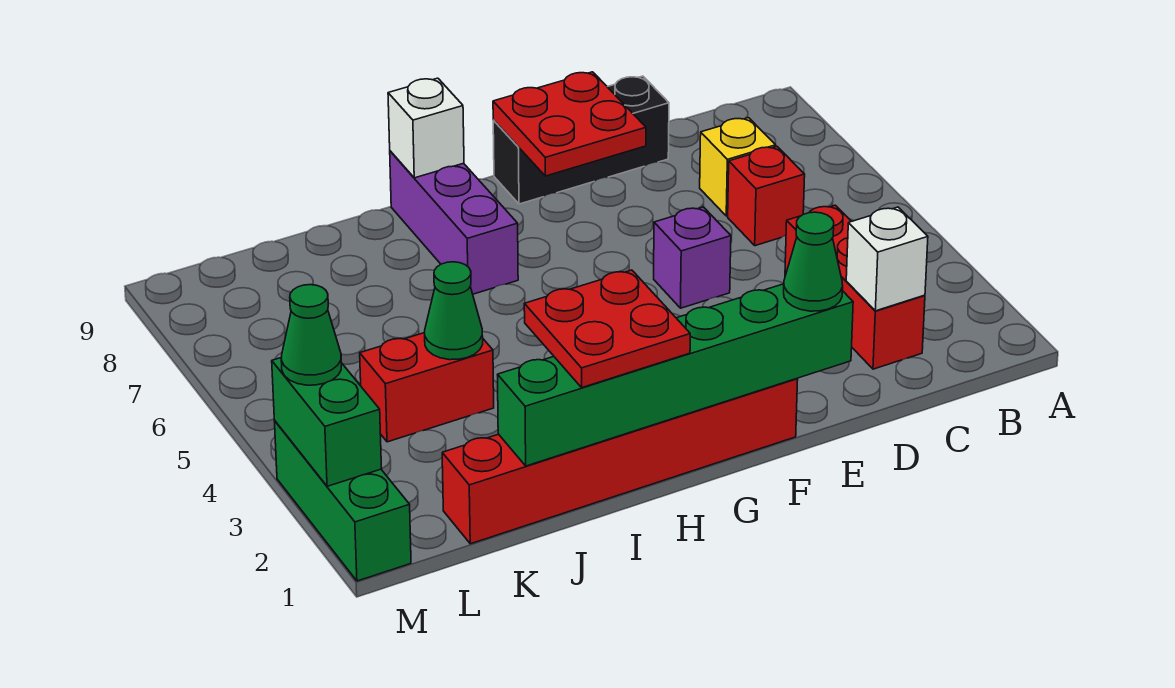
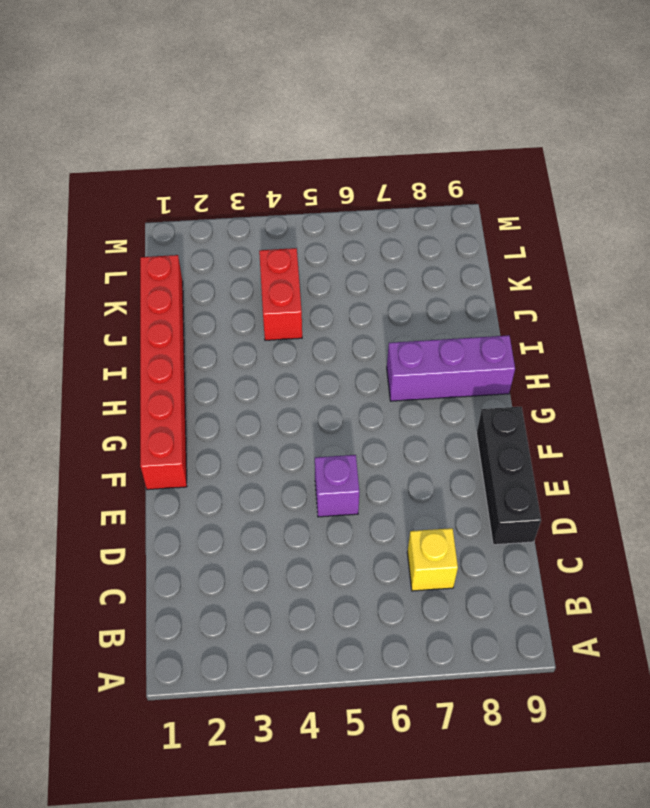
none -> red brick C2:C4 level 1
none -> red brick C6 level 1
none -> green brick M1:M3 level 1

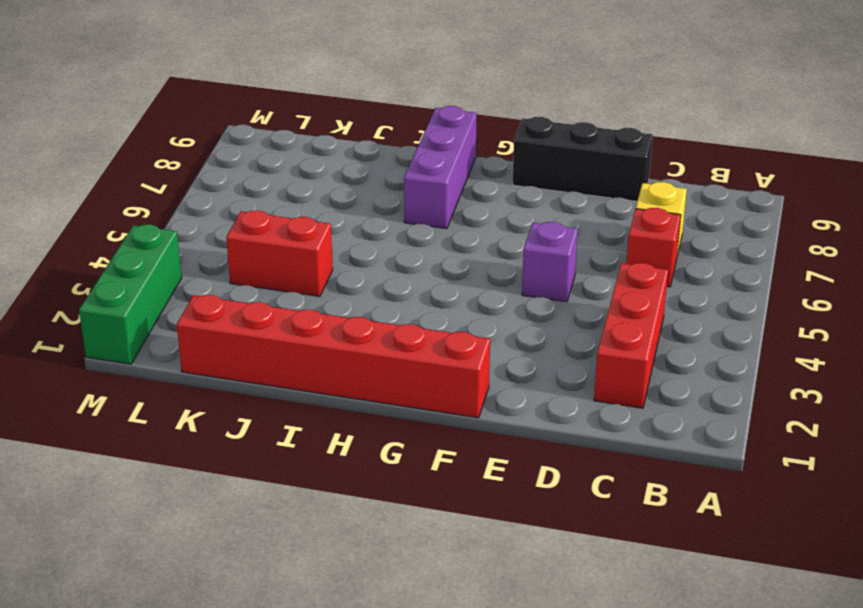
none -> white brick C2 level 2
none -> green brick E1:J1 level 2
none -> red plate E8:F9 level 2

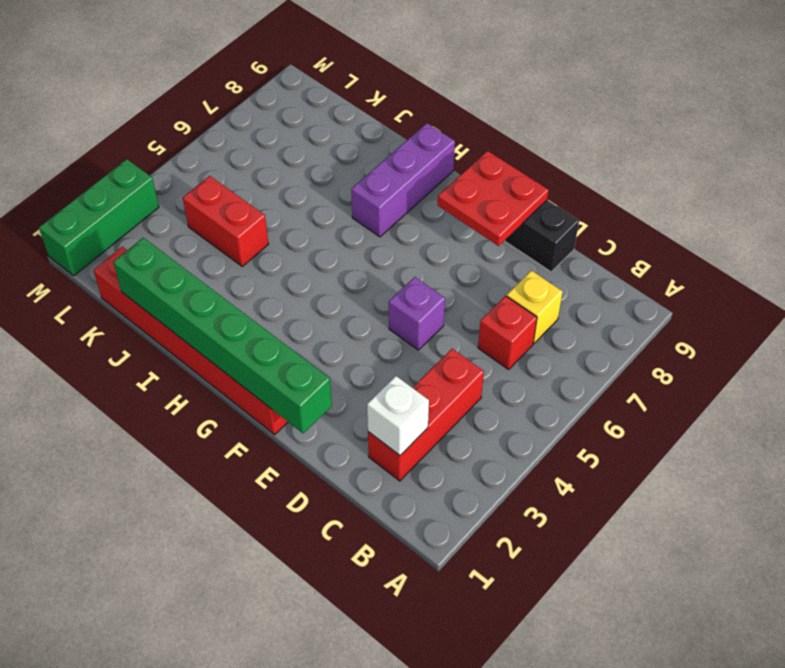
none -> white brick H9 level 2
none -> green cone J4 level 2
none -> green brick M2:M3 level 2

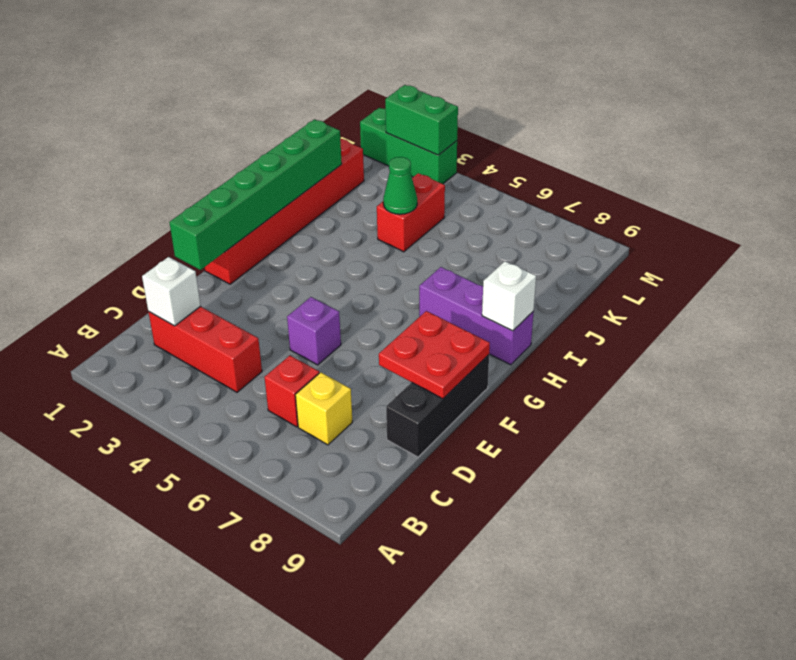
none -> green cone E1 level 3
none -> red plate H1:I2 level 3
none -> green cone M3 level 3

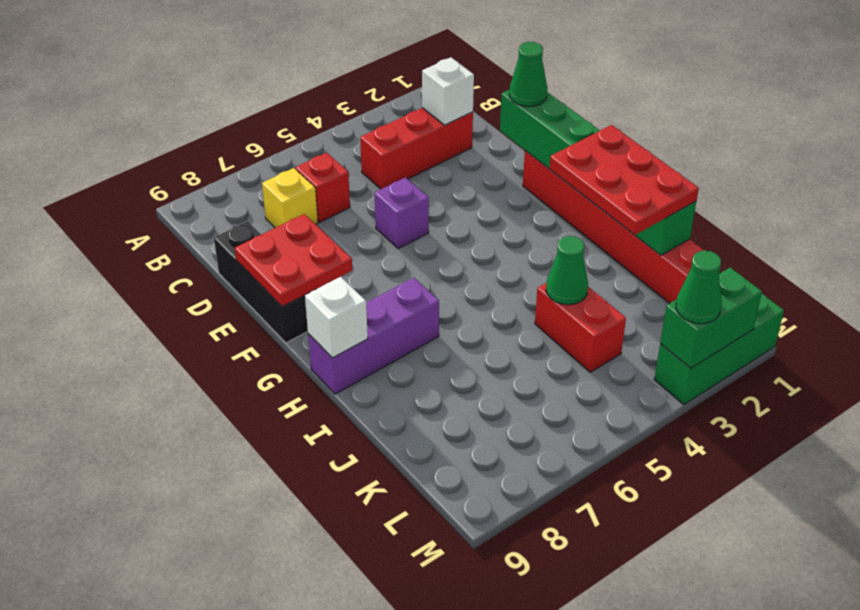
red plate H1:J2 level 3 -> red plate H1:I2 level 3

